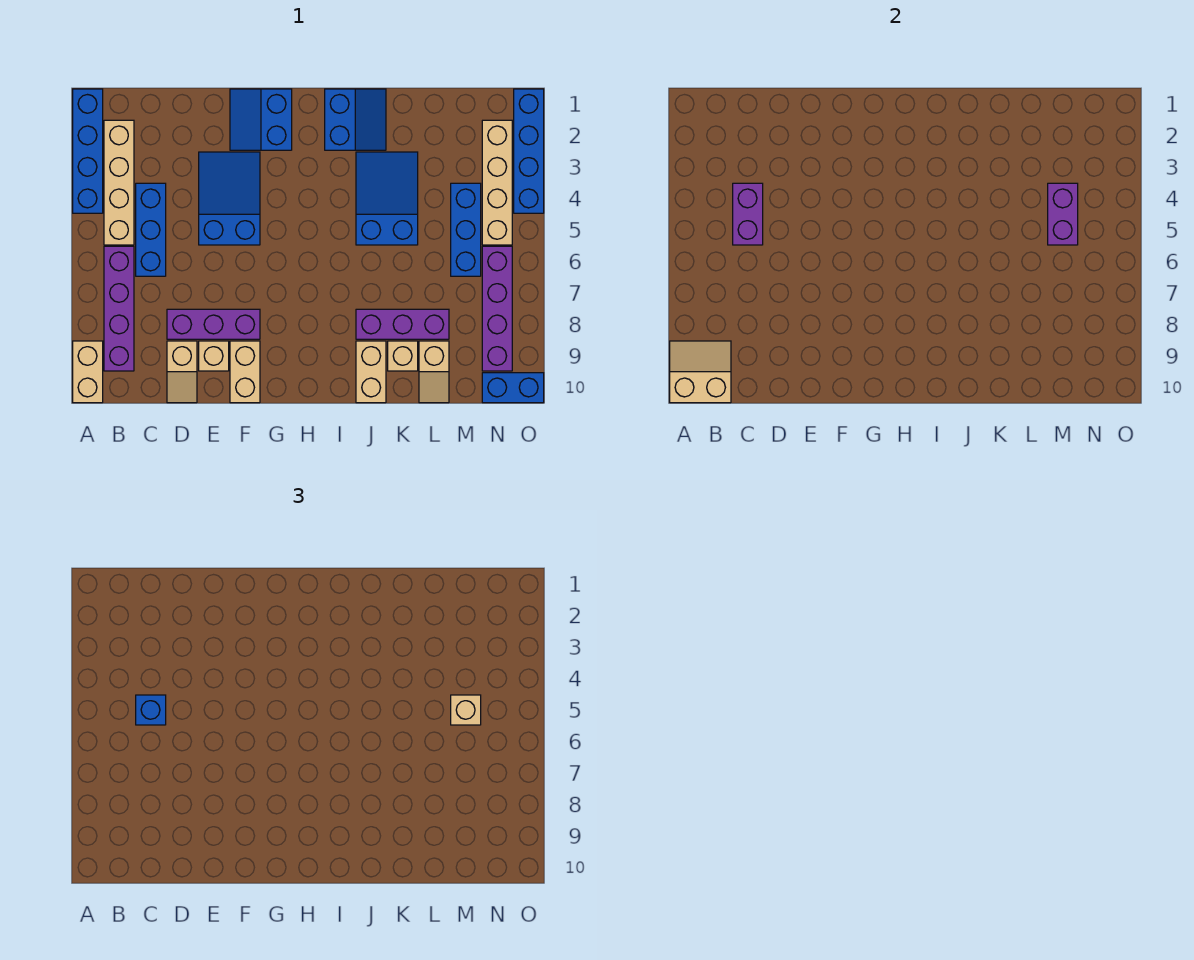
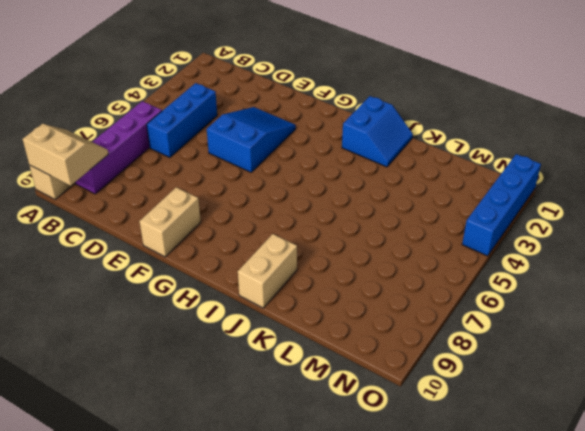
none -> blue brick A1:A4 level 1
none -> tan brick B2:B5 level 1
none -> purple brick D8:F8 level 1

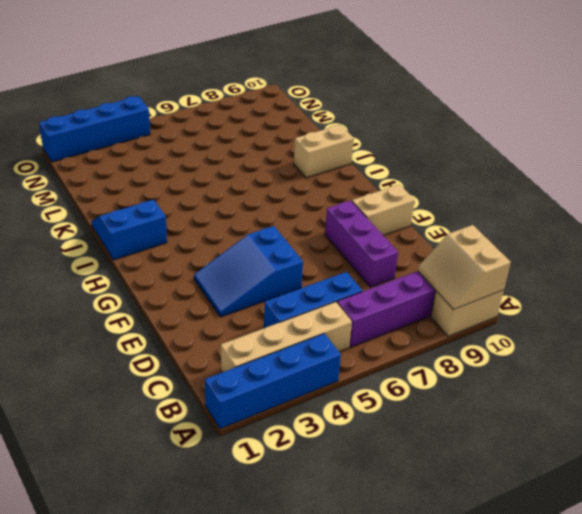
none -> tan slope D9:D10 level 1 top 9
none -> tan brick E9 level 1
none -> blue slope F1:G2 level 1 top G

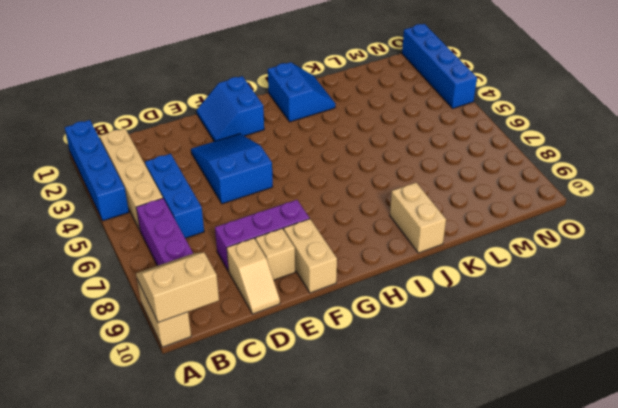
none -> blue slope J3:K5 level 1 top 5
none -> purple brick J8:L8 level 1
none -> tan brick K9 level 1

